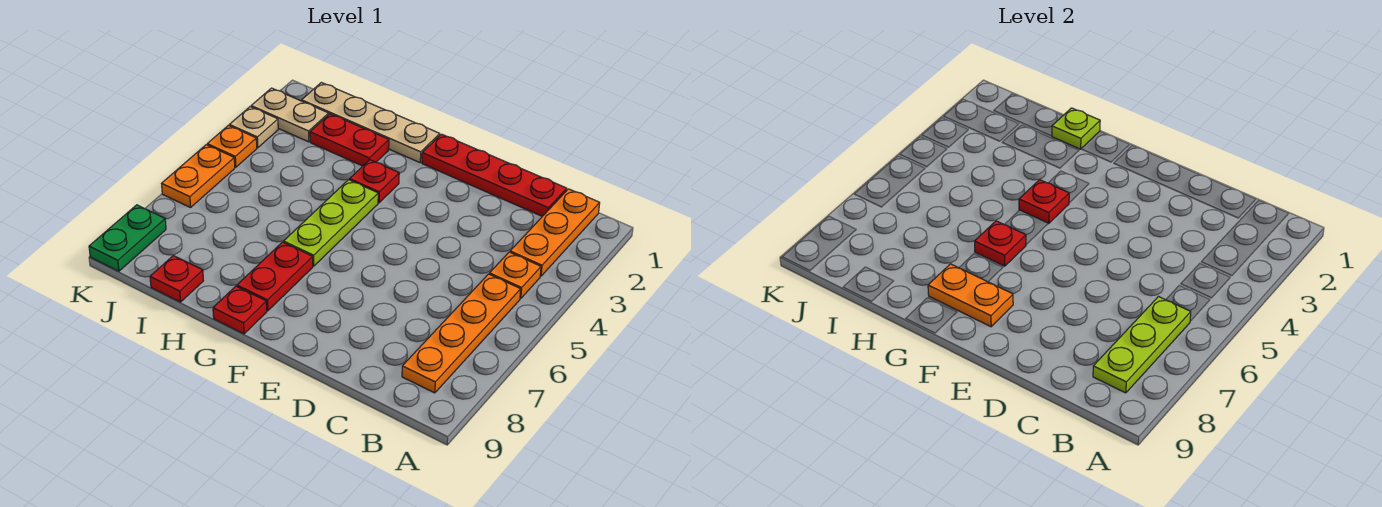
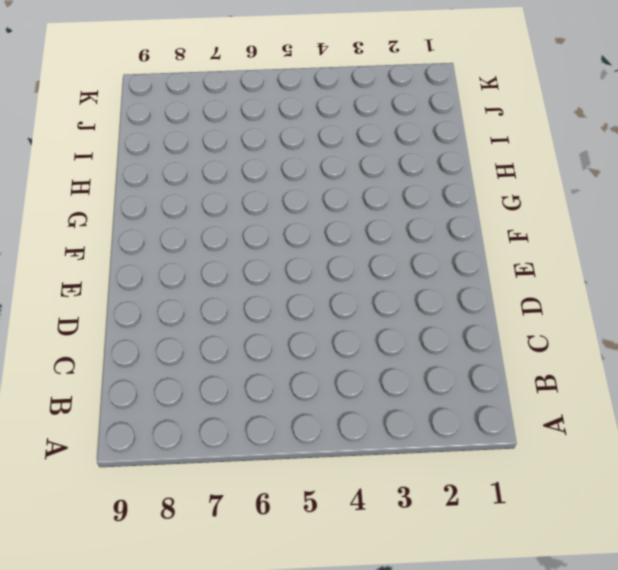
none -> orange plate B1:B3 level 1
none -> orange plate B4 level 1
none -> orange plate B5:B8 level 1

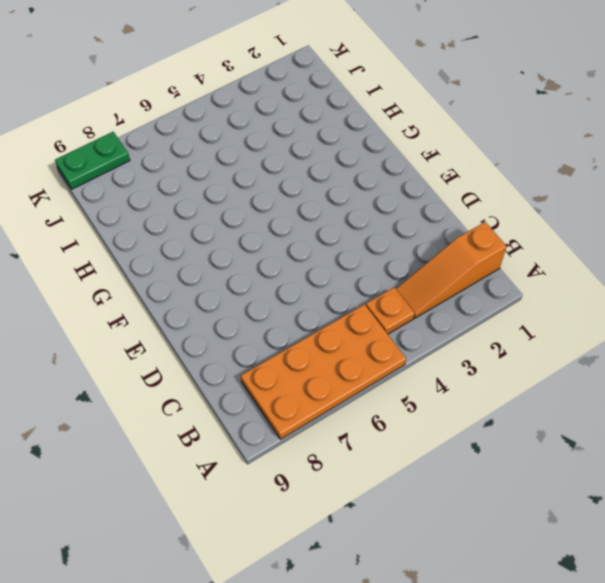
orange plate A5:B8 level 1 -> orange plate B5:B8 level 1
orange slope B1:B3 level 1 top 1 -> orange plate B1:B3 level 1
none -> red plate C1:F1 level 1
none -> tan plate G1:J1 level 1
none -> red plate G3 level 1

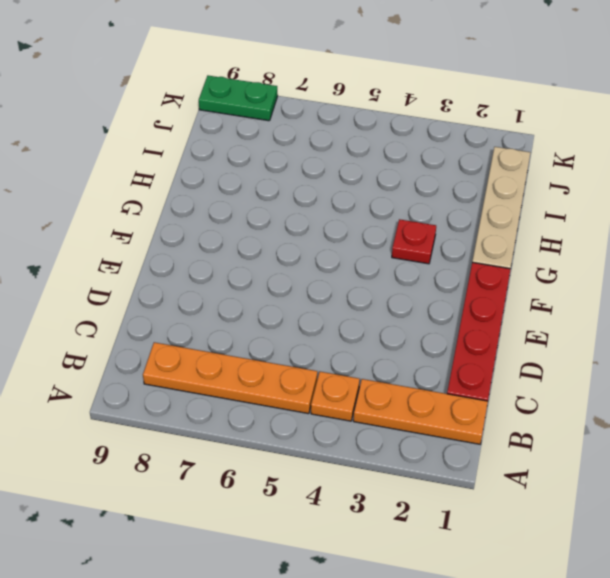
none -> lime plate G4:G6 level 1
none -> red plate G7:G8 level 1
none -> red plate G9 level 1

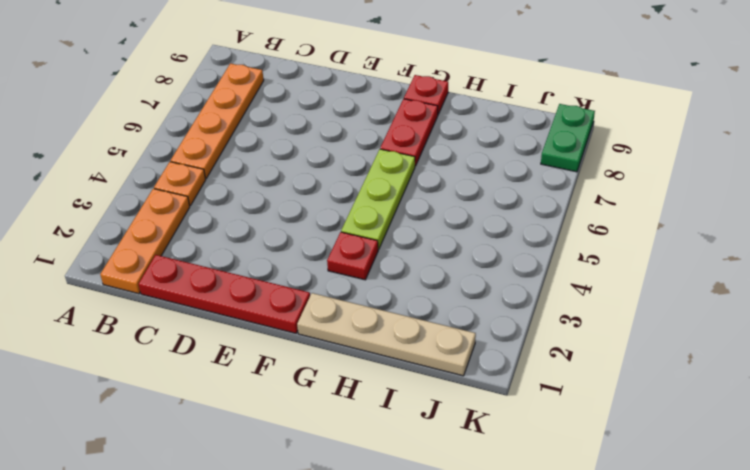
none -> red plate H2:I2 level 1
none -> red plate I9 level 1
none -> tan plate J2:K2 level 1

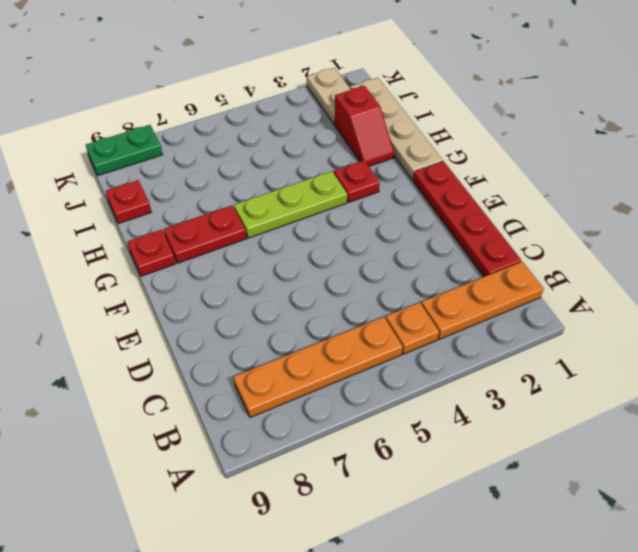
red slope H2:I2 level 1 top I -> red plate H2:I2 level 1
none -> tan plate K3 level 1
none -> orange plate K4 level 1
none -> orange plate K5:K6 level 1

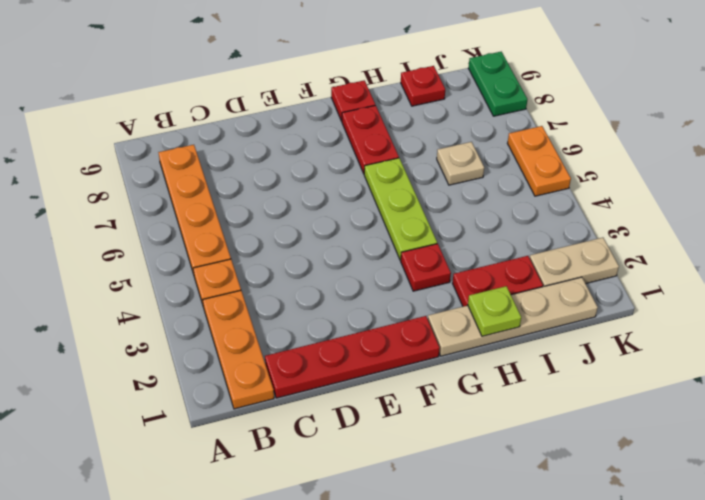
tan plate I6 level 1 -> tan plate K3 level 1
none -> orange plate K4 level 1
none -> lime plate B6:B8 level 2
none -> orange plate F8:G8 level 2

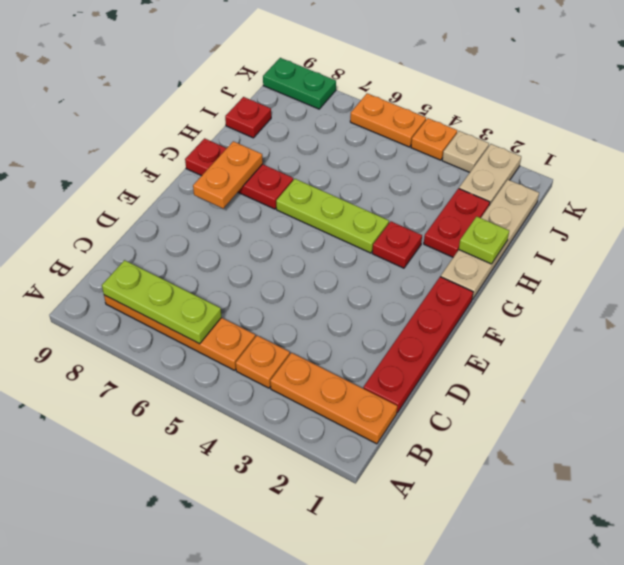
none -> red plate G4 level 2
none -> red plate G6 level 2

